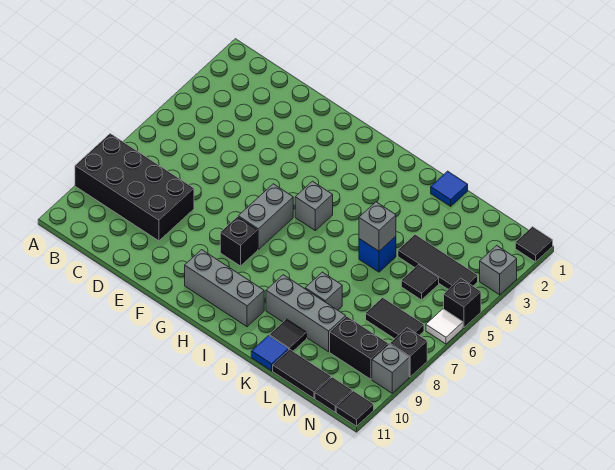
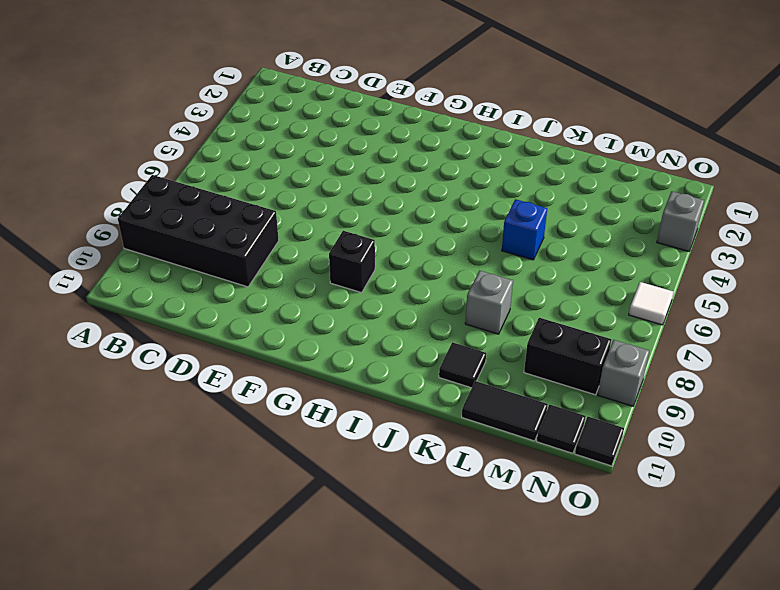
none -> grey brick G6:G7 level 1
none -> grey brick G10:I10 level 1
none -> grey brick H5 level 1

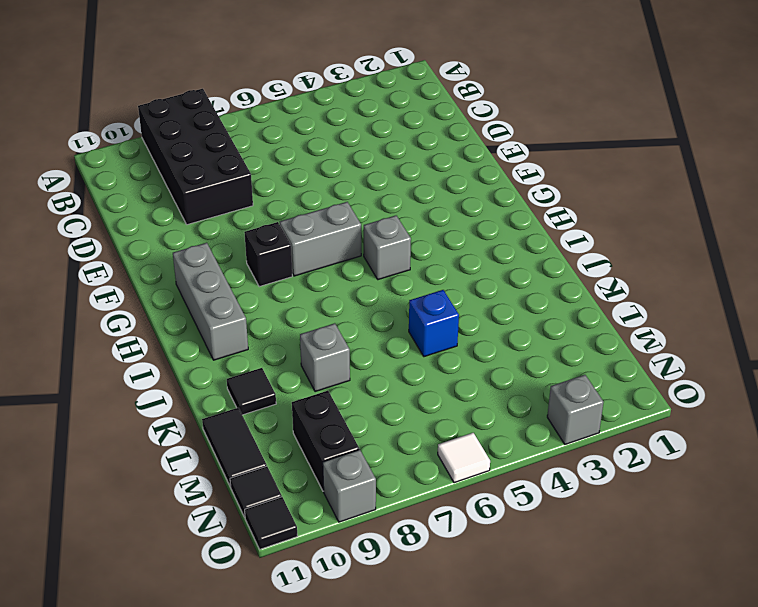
none -> grey brick J9:L9 level 1
none -> blue tile K1 level 1
none -> blue tile K11 level 1

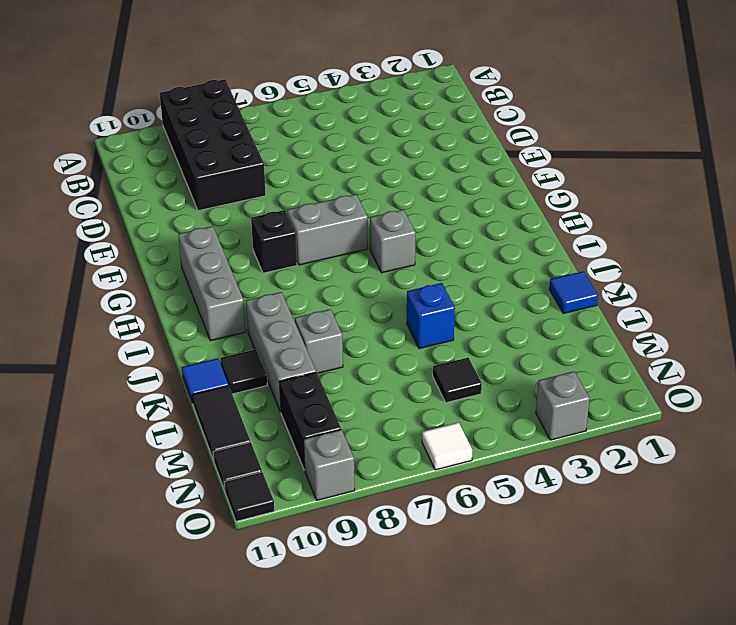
none -> black tile L4:N4 level 1
none -> black tile M7:N7 level 1
none -> black tile O1 level 1

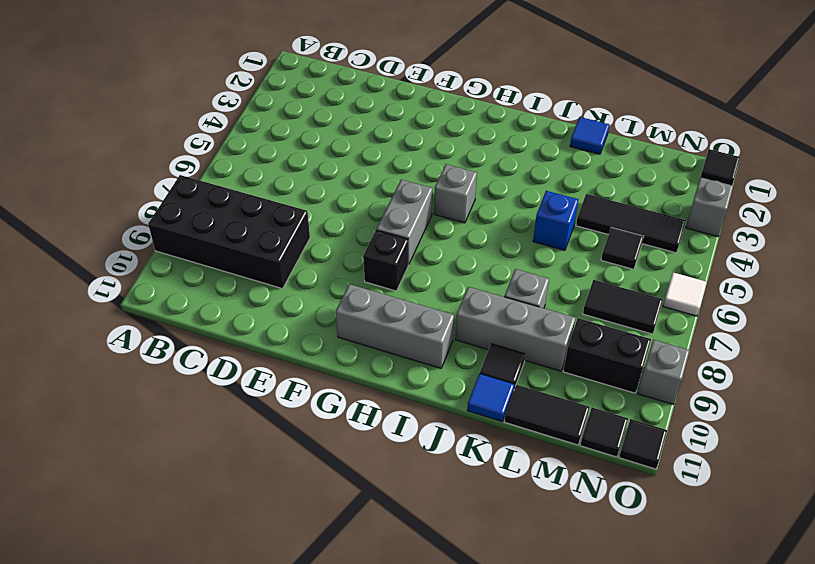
none -> black brick O5 level 1
none -> black brick O8 level 1
none -> grey brick K5 level 2

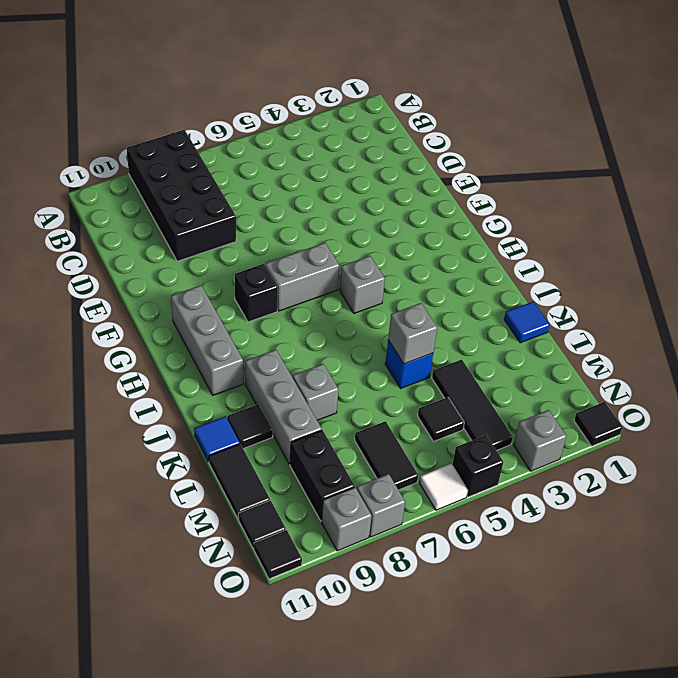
grey brick O8 level 1 -> black brick O8 level 1

